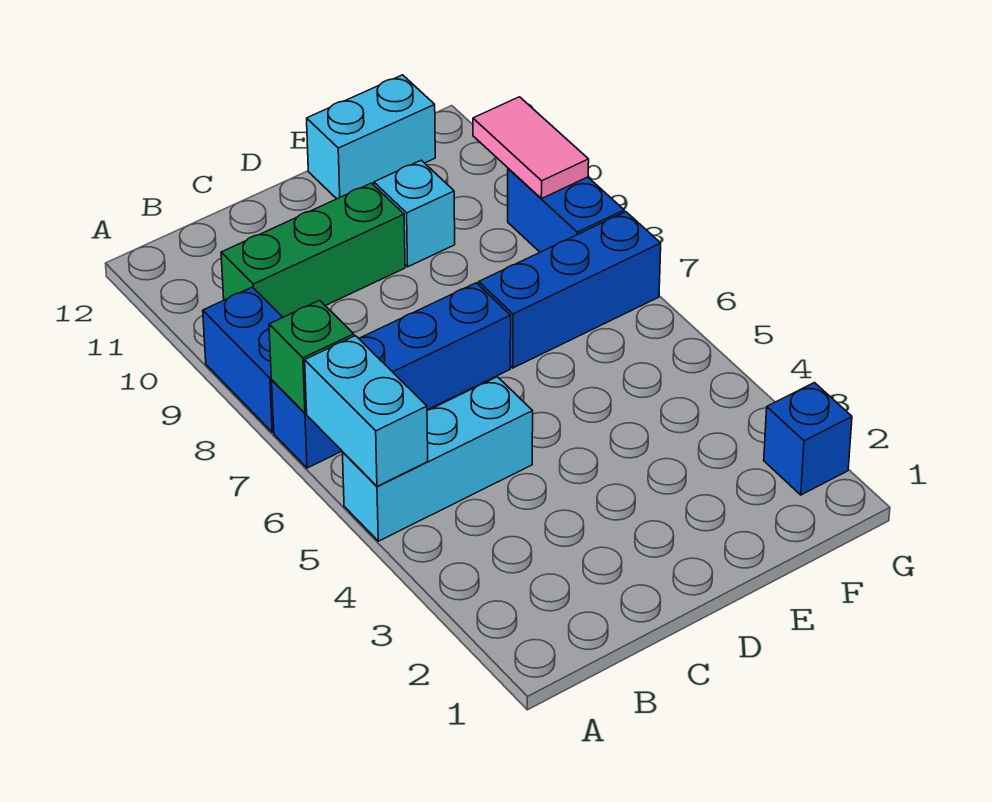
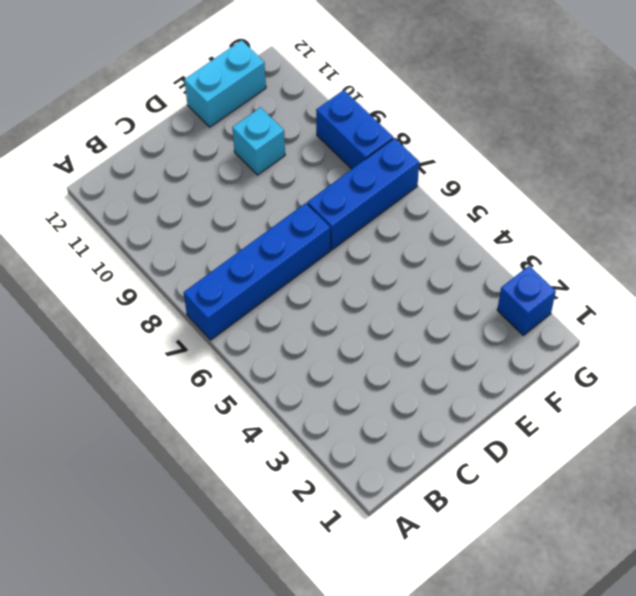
none -> cyan brick A5:C5 level 1
none -> blue brick A8:A9 level 1
none -> green brick B10:D10 level 1

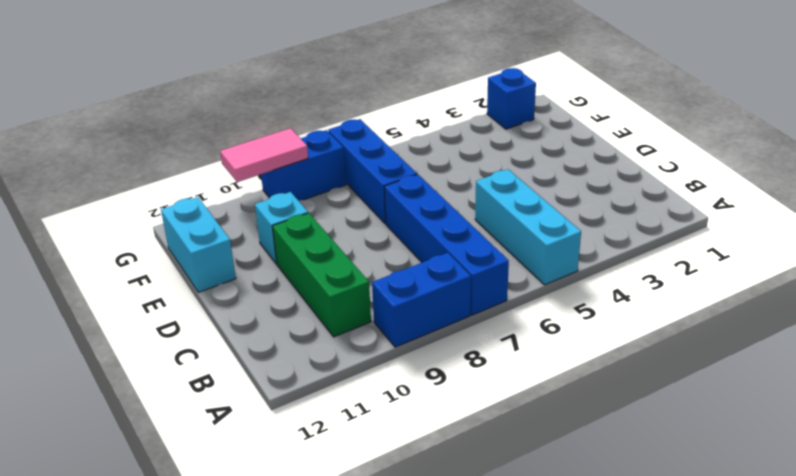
none -> cyan brick A5:A6 level 2
none -> green brick A7 level 2

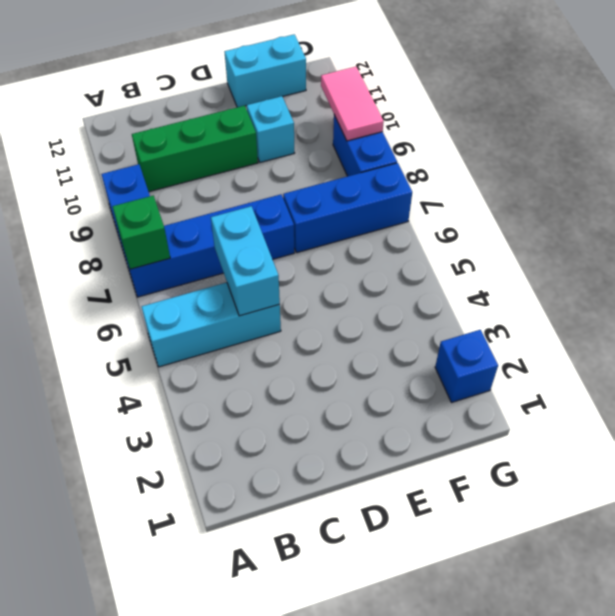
cyan brick C5:C6 level 2 -> cyan brick A5:A6 level 2

